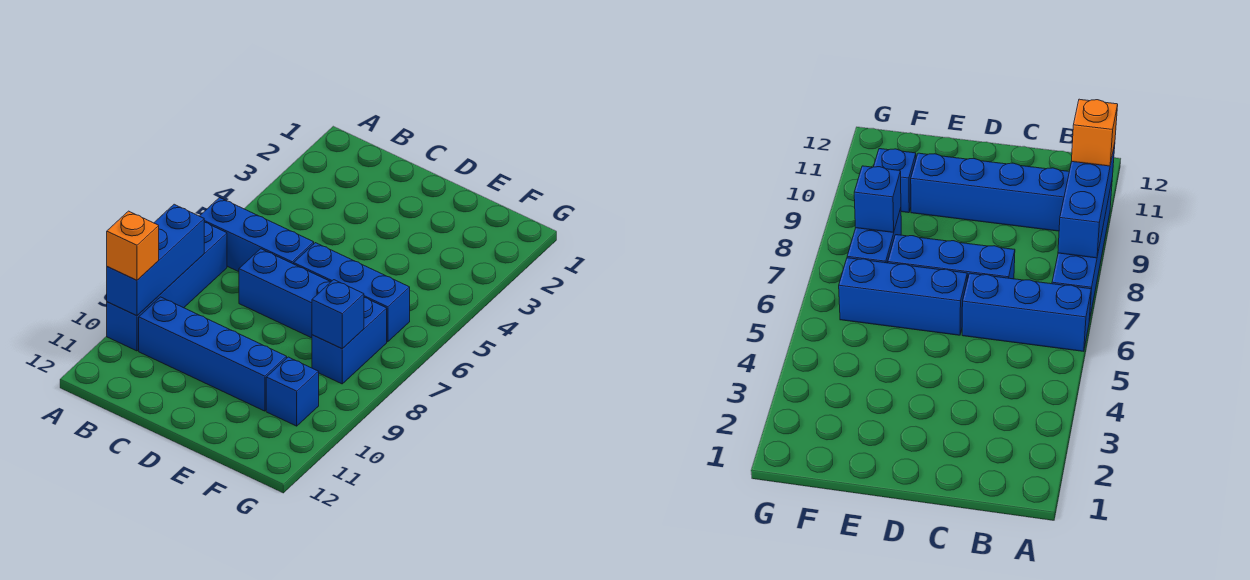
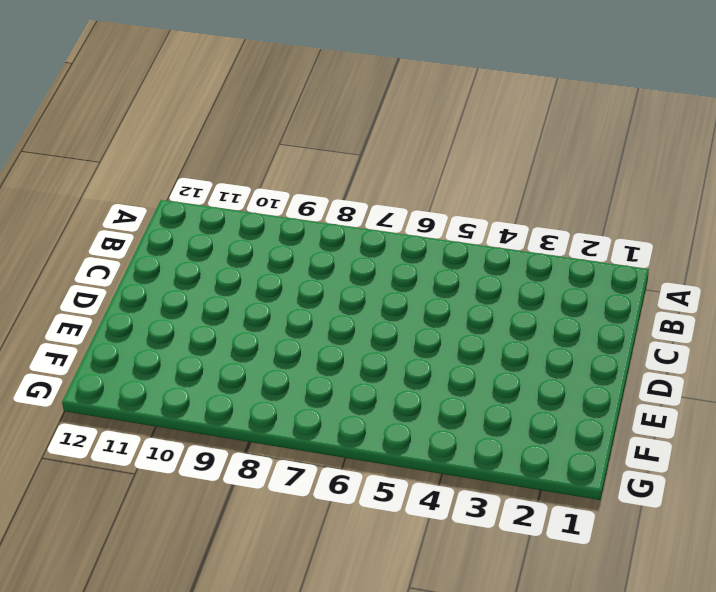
none -> blue brick A6:C6 level 1
none -> blue brick A7:A10 level 1

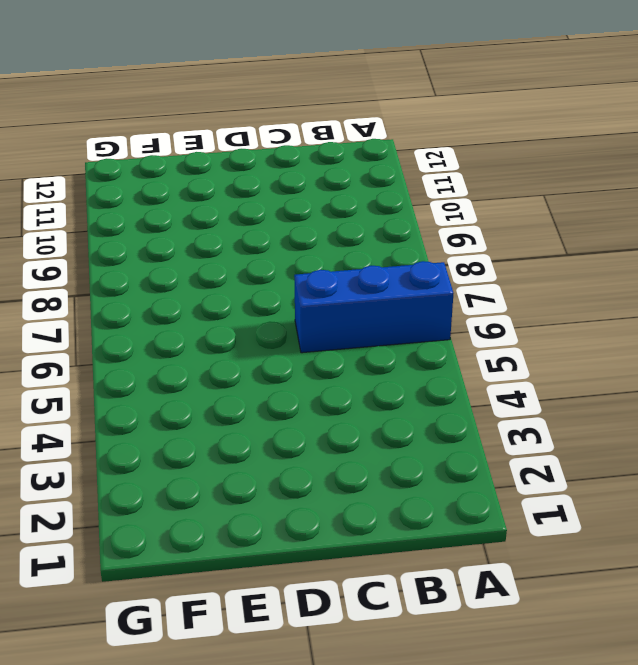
none -> blue brick A7:A10 level 1
none -> blue brick B10:E10 level 1

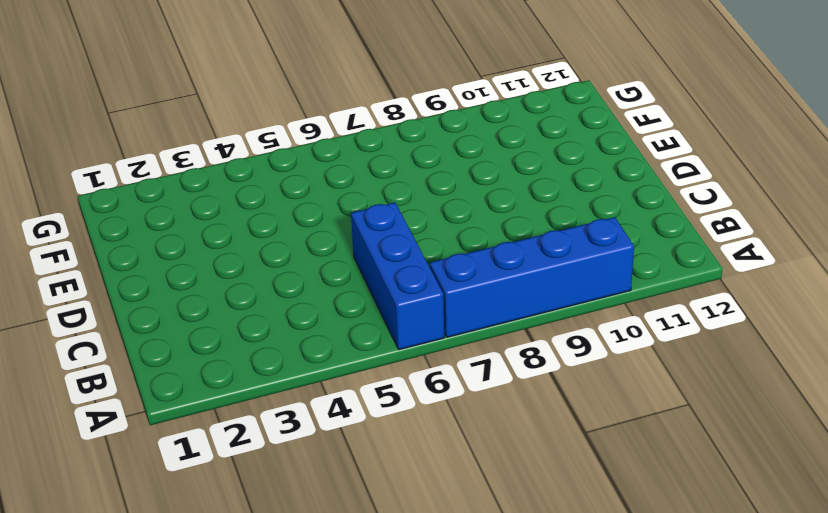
none -> blue brick B10:E10 level 1
none -> blue brick C7:E7 level 1

